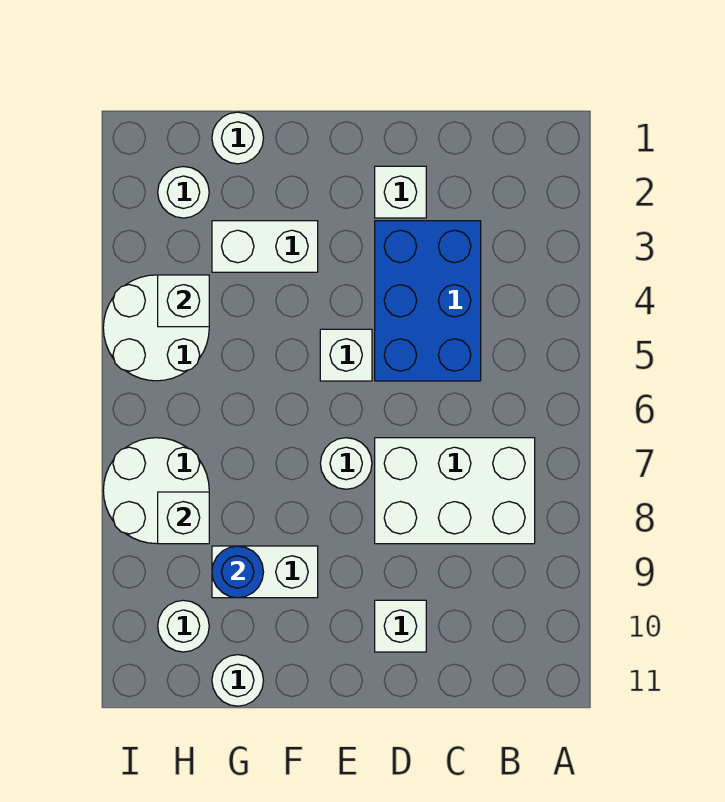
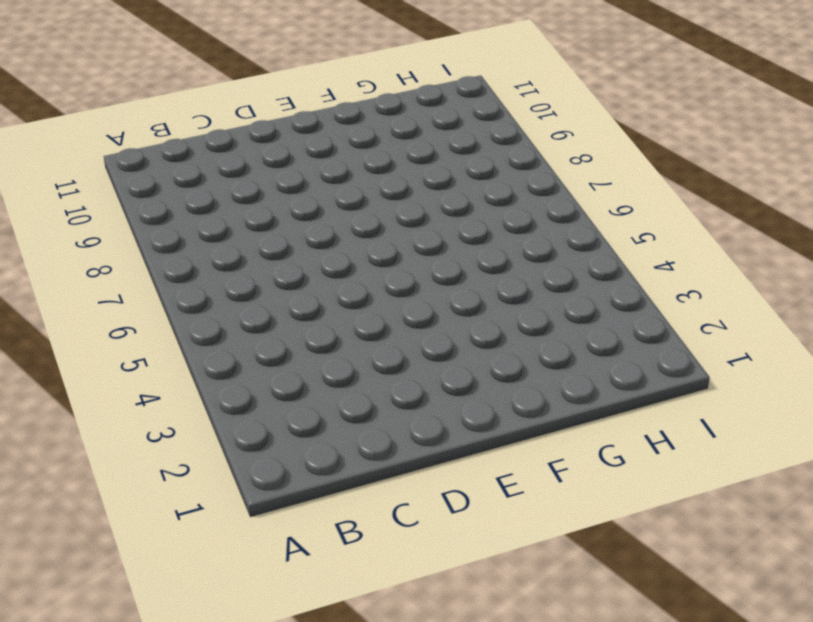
none -> white brick B7:D8 level 1
none -> blue brick C3:D5 level 1
none -> white brick D2 level 1

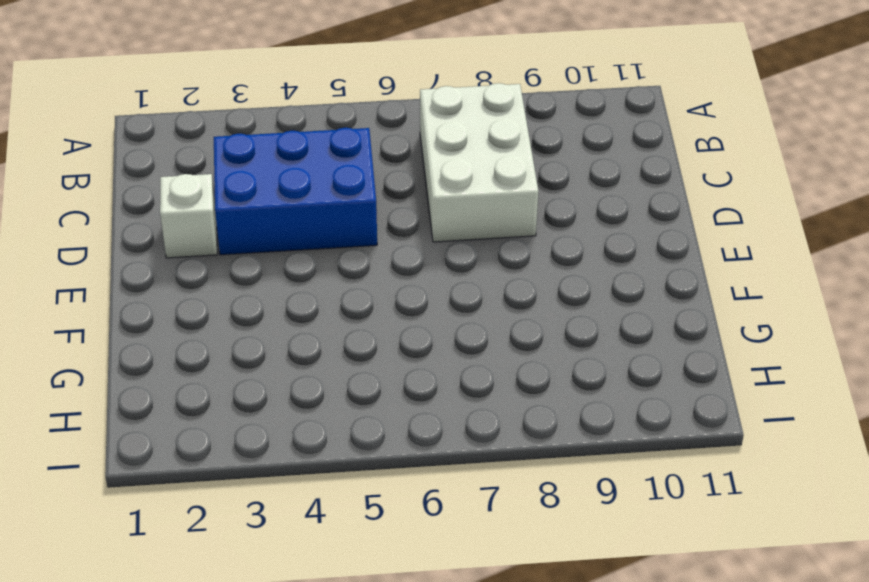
none -> white brick D10 level 1
none -> white brick E5 level 1
none -> white round brick E7 level 1

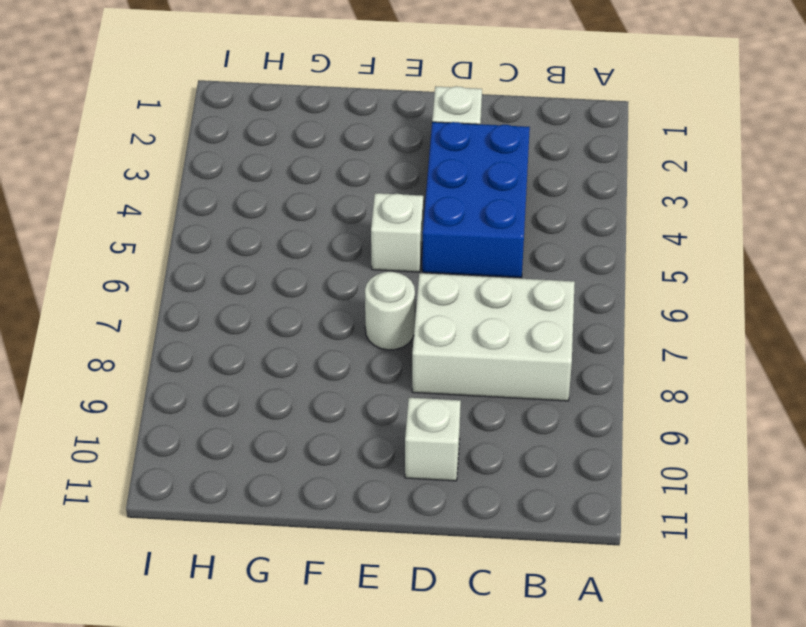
none -> white brick F3:G3 level 1
none -> white brick F9:G9 level 1
none -> white round brick G1 level 1

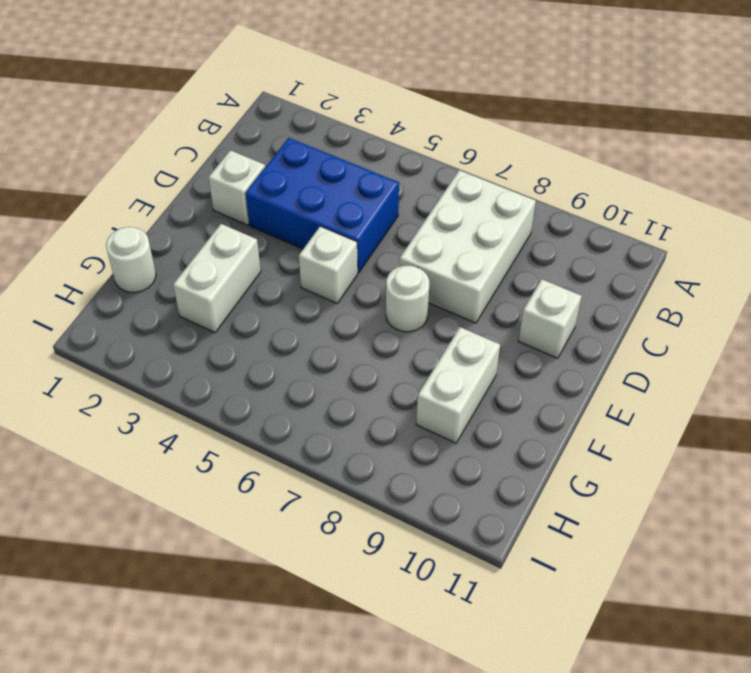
none -> white round brick G11 level 1
none -> white round brick H2 level 1
none -> white round brick H4:I5 level 1

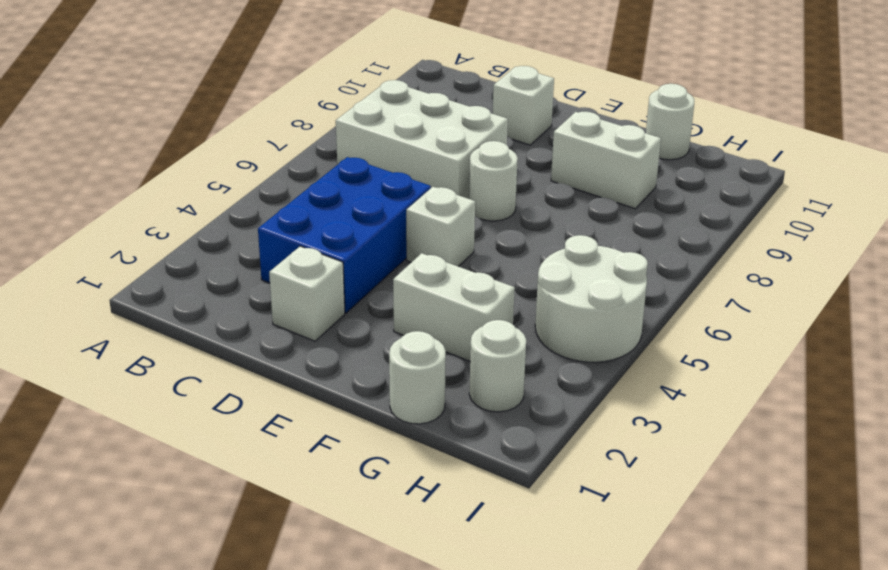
none -> white round brick H7:I8 level 1
none -> white round brick H10 level 1
none -> blue round brick G9 level 2

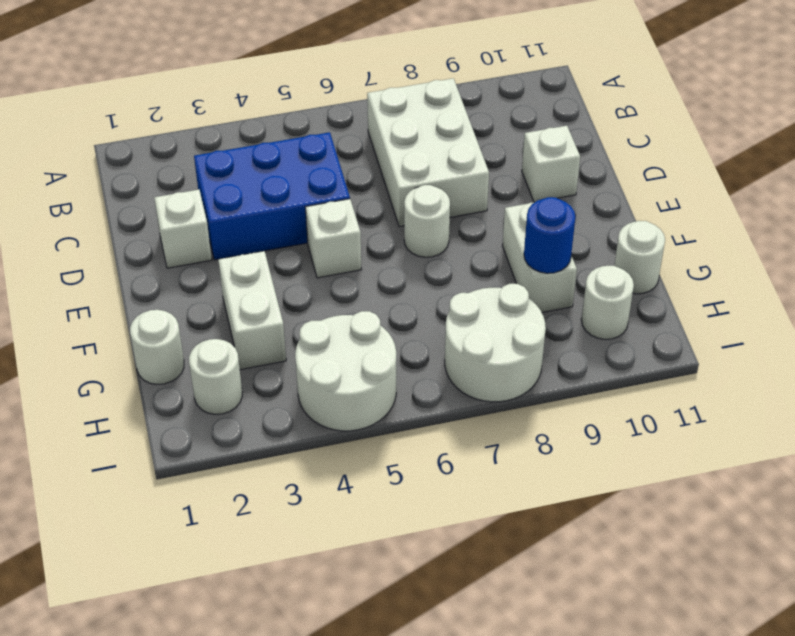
none -> white brick H4 level 2
none -> white brick H8 level 2

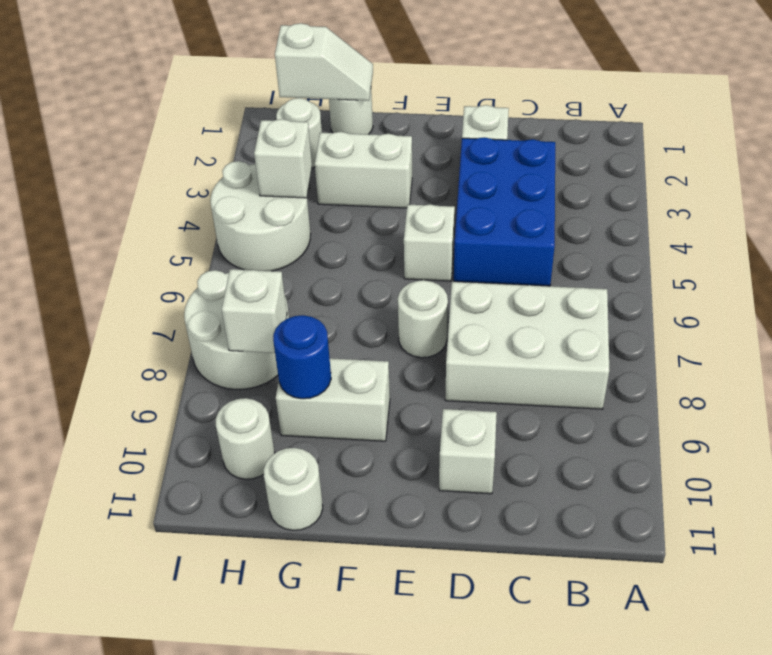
white slope G1:H1 level 2 top H -> none

